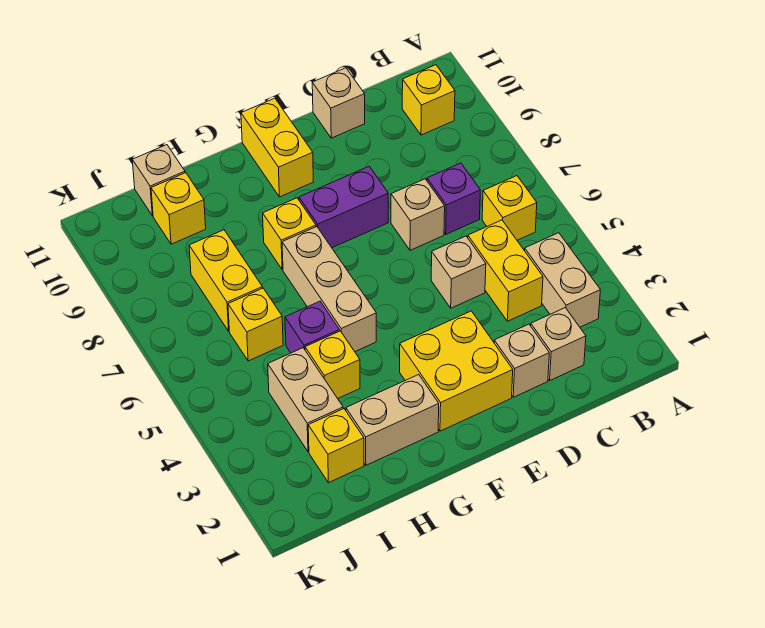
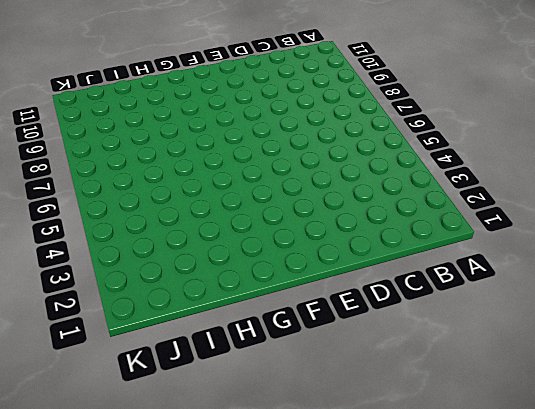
none -> tan brick B3:B4 level 1
none -> yellow brick B6 level 1
none -> yellow brick B10 level 1

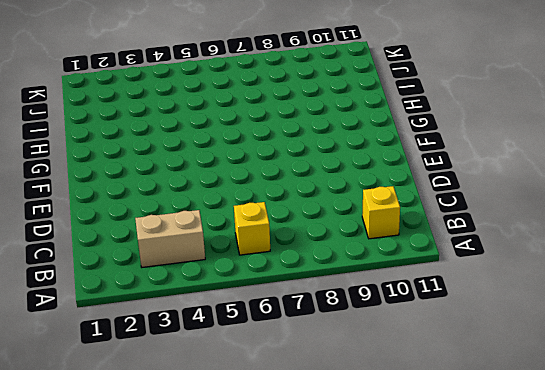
none -> tan brick C2 level 1
none -> yellow brick C4:C5 level 1
none -> purple brick C7 level 1

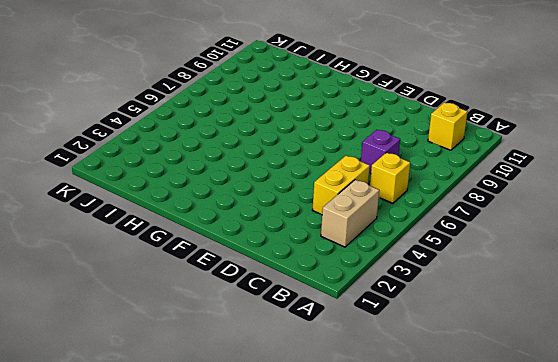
none -> tan brick C2 level 1
none -> tan brick D2 level 1
none -> tan brick D5 level 1

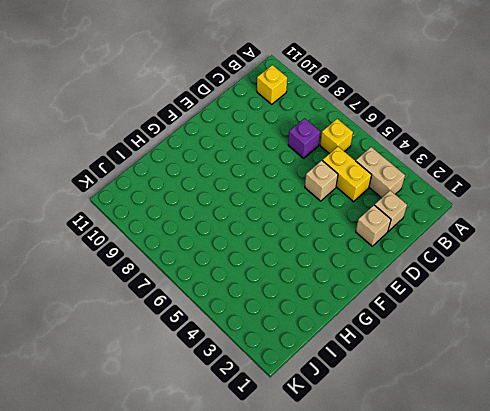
none -> tan brick D7 level 1
none -> tan brick D11 level 1
none -> yellow brick E2:F3 level 1

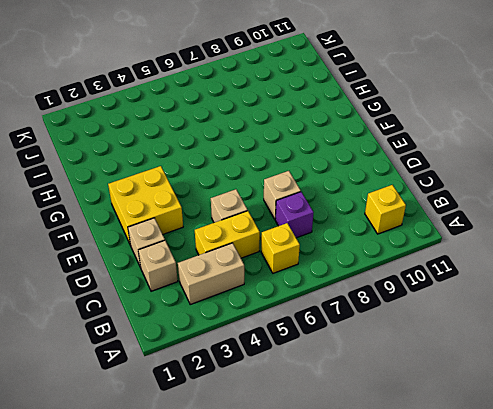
none -> tan brick D11 level 1
none -> purple brick E8:F8 level 1
none -> yellow brick F10:F11 level 1

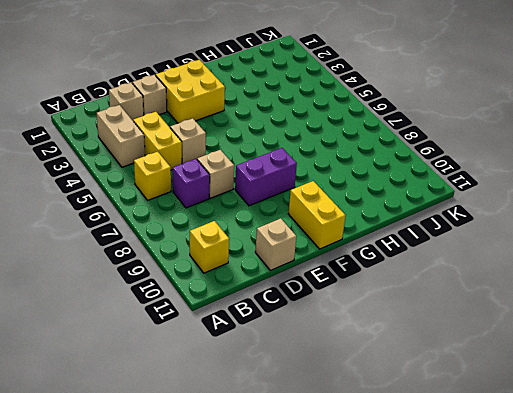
none -> tan brick G2:H2 level 1
none -> tan brick G5:G7 level 1
none -> yellow brick G8 level 1

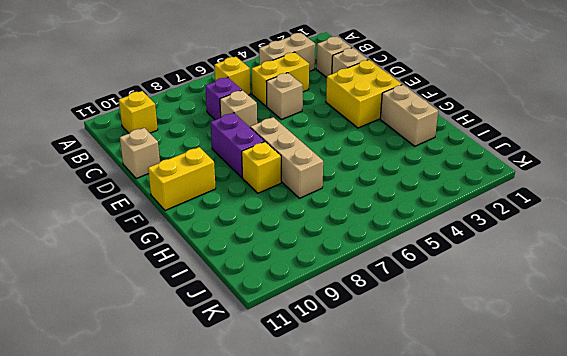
tan brick F7:H7 level 1 -> tan brick G5:G7 level 1
none -> yellow brick H4 level 1
none -> purple brick H5 level 1
none -> yellow brick I2 level 1

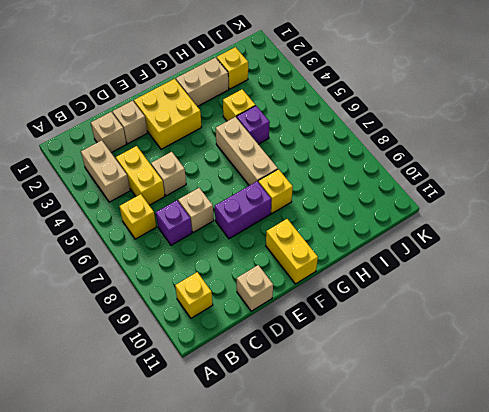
none -> tan brick I3:I4 level 1
none -> yellow brick I6 level 1
none -> yellow brick I7:I8 level 1

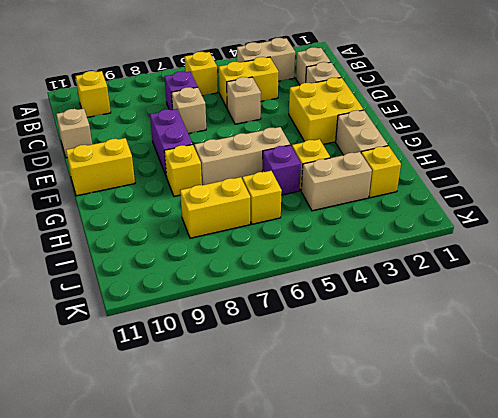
none -> yellow brick I10 level 1
none -> tan brick I11 level 1

